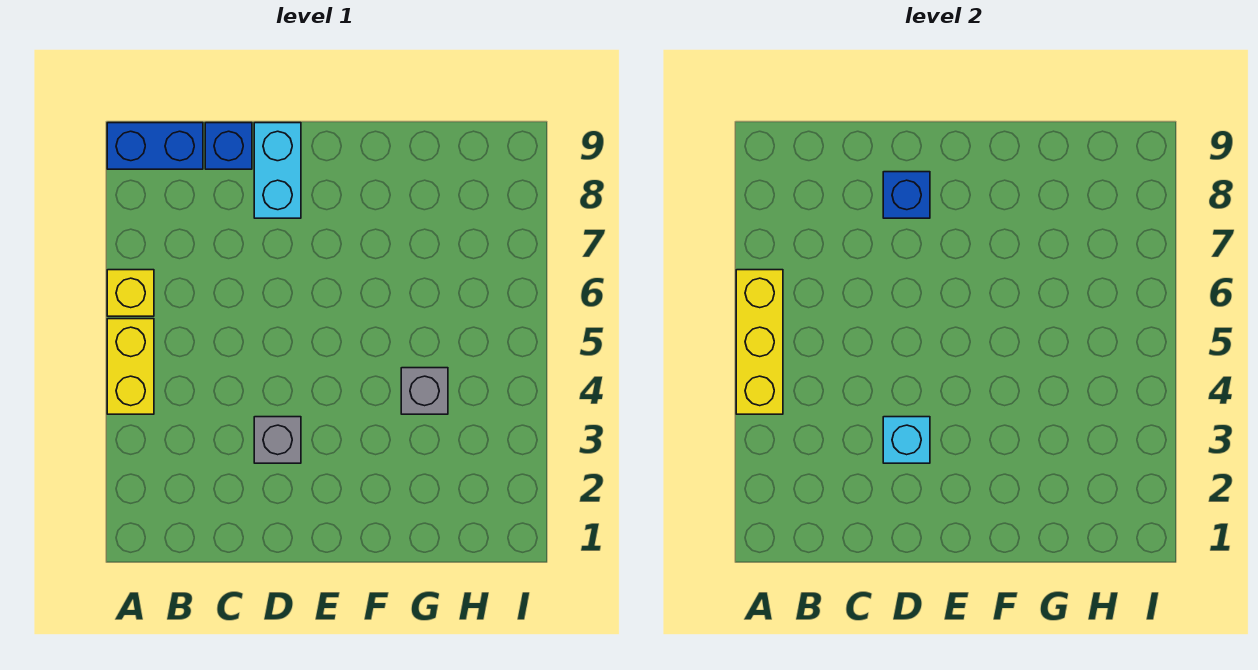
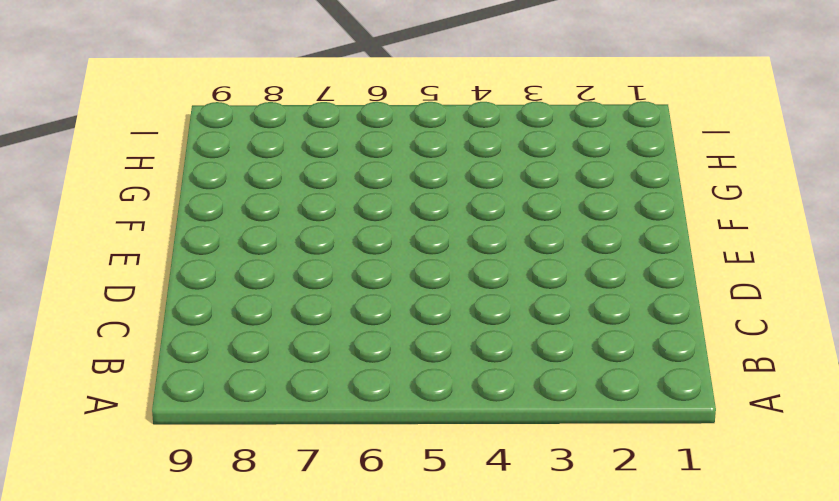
none -> yellow brick A4:A5 level 1
none -> yellow brick A6 level 1

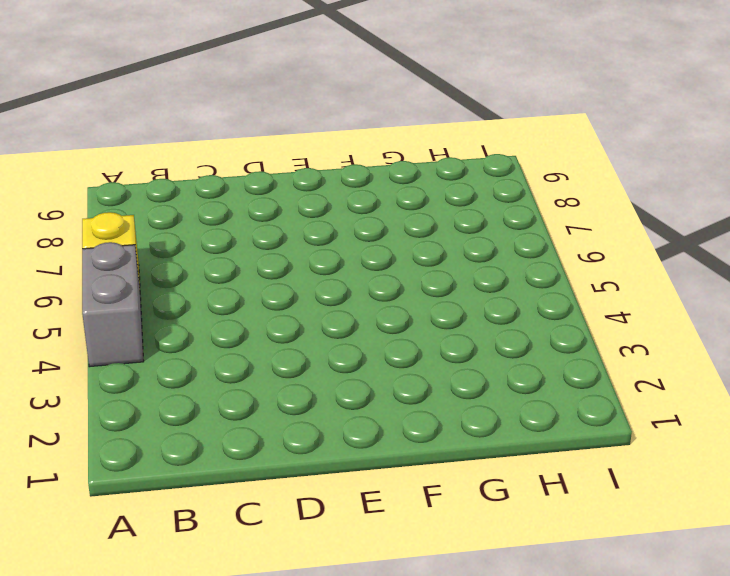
grey brick A4:A5 level 1 -> yellow brick A4:A5 level 1
none -> blue brick A9:B9 level 1
none -> blue brick C9 level 1

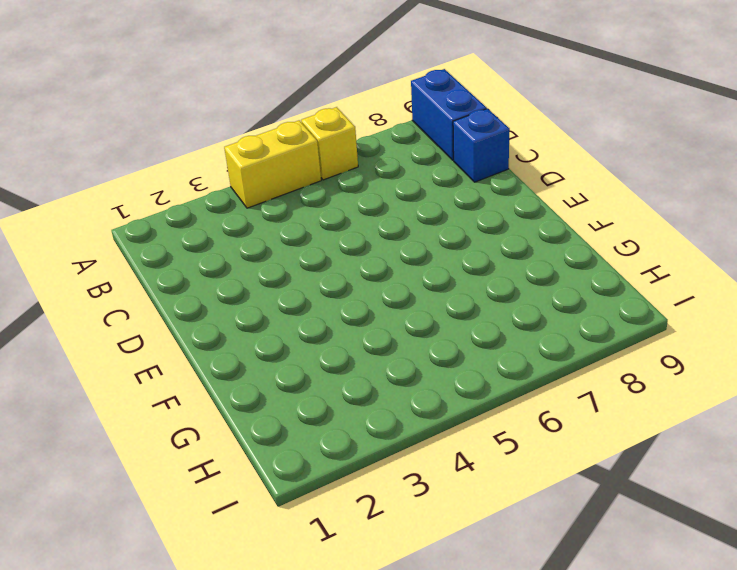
none -> grey brick D3 level 1
none -> cyan brick D8:D9 level 1

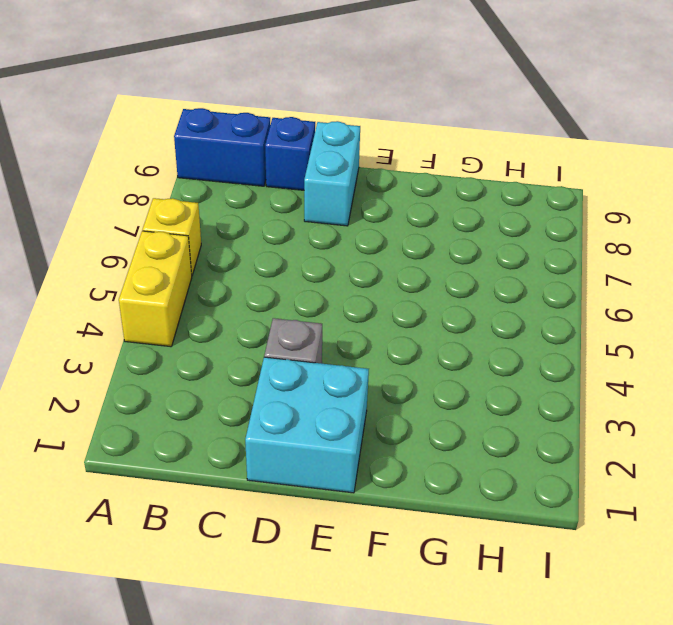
cyan brick D1:E2 level 1 -> none
none -> grey brick G4 level 1
none -> yellow brick A4:A6 level 2

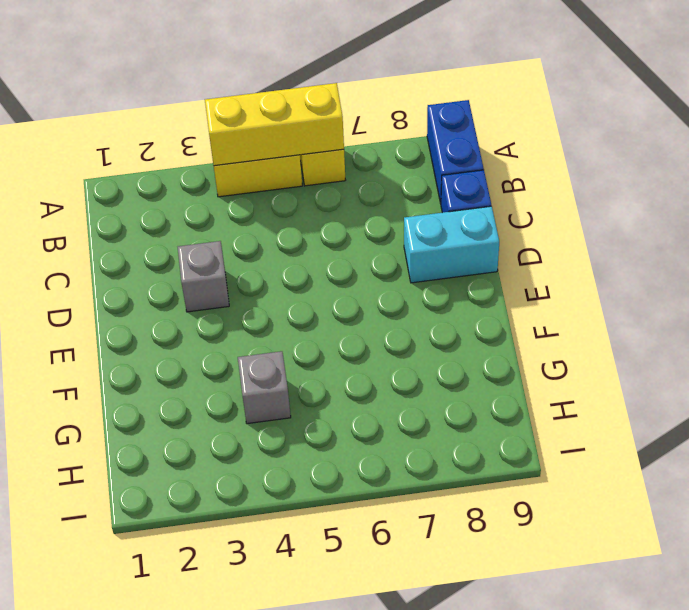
none -> cyan brick D3 level 2
none -> blue brick D8 level 2

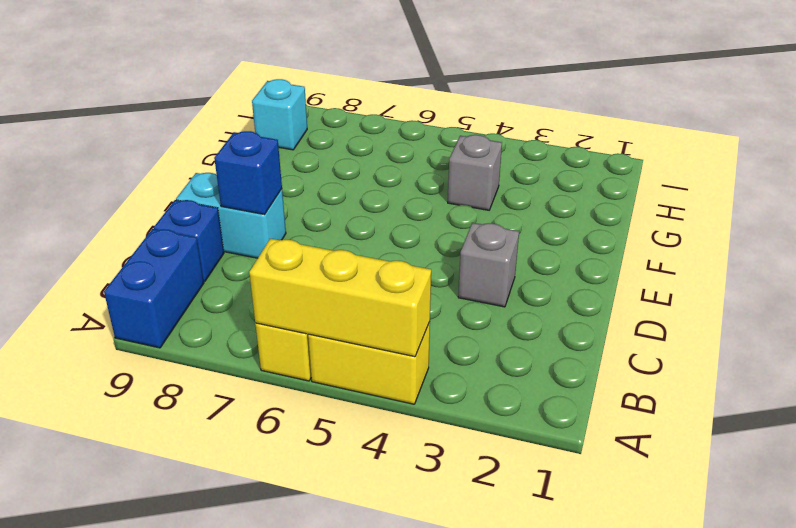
cyan brick H9 level 1 -> cyan brick D3 level 2

